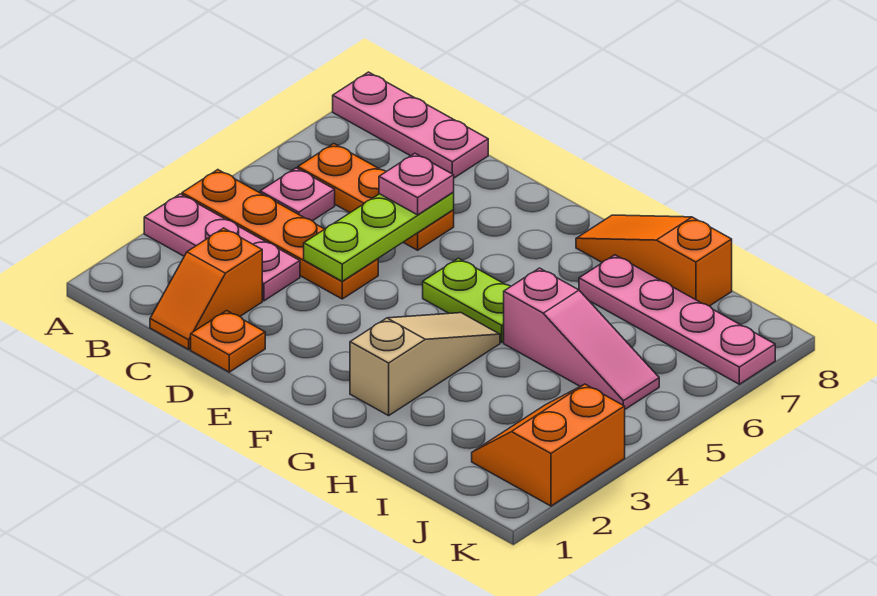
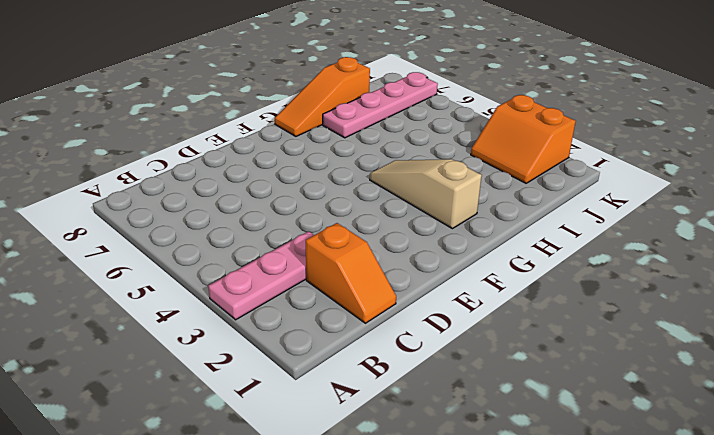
none -> orange plate A4:D4 level 1
none -> pink plate A8:C8 level 1
none -> pink plate B5 level 1

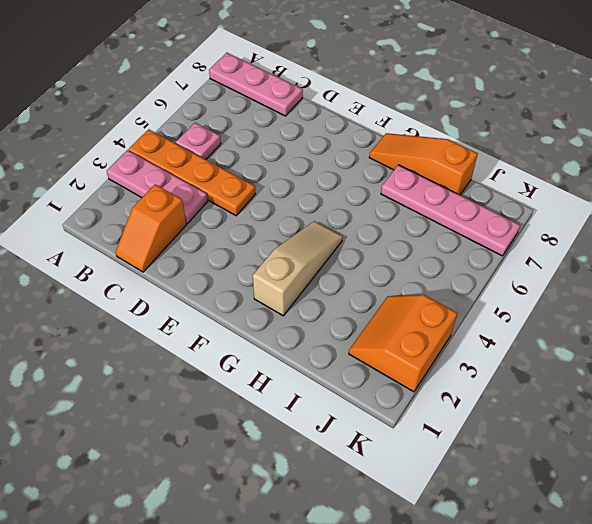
none -> orange plate B6:D6 level 1
none -> orange plate D1 level 1
none -> lime plate F5:G5 level 1

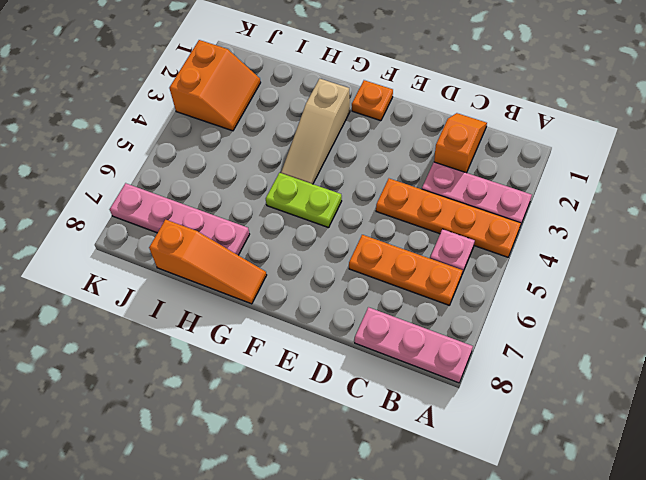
orange plate F1 level 1 -> orange plate D1 level 1
none -> pink slope H5:J5 level 1 top H
none -> lime plate D4:D6 level 2
none -> pink plate D6 level 3

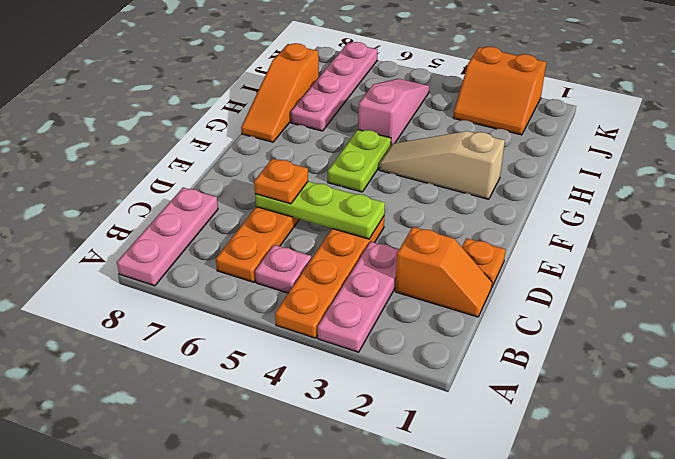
orange plate D6 level 3 -> pink plate D6 level 3

